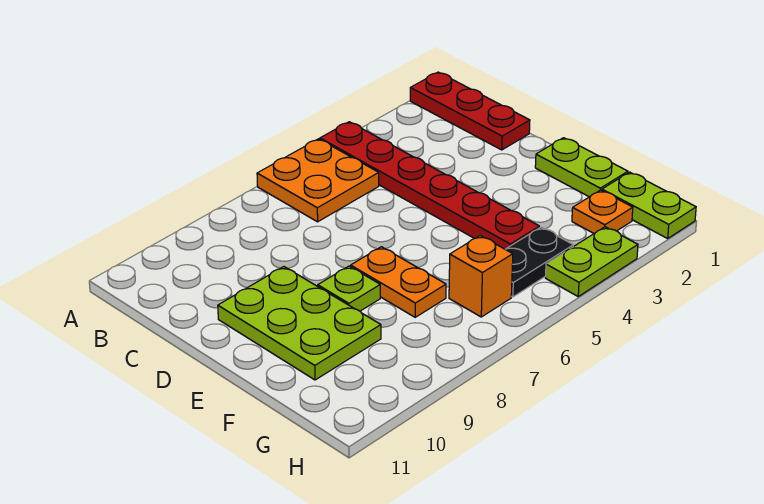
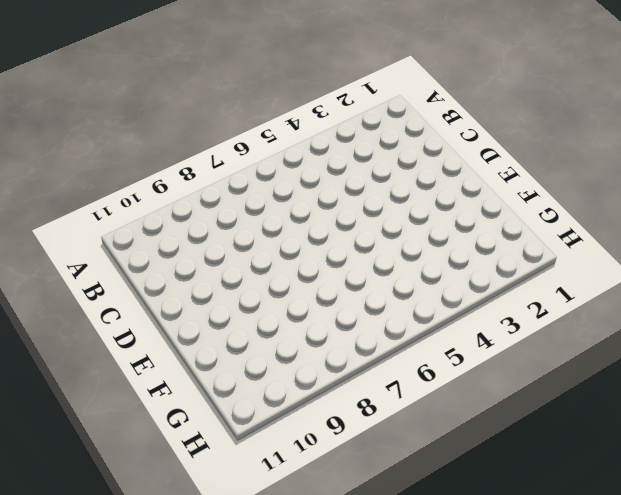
none -> red plate A1:C1 level 1
none -> red plate A4:F4 level 1
none -> orange plate A5:B6 level 1

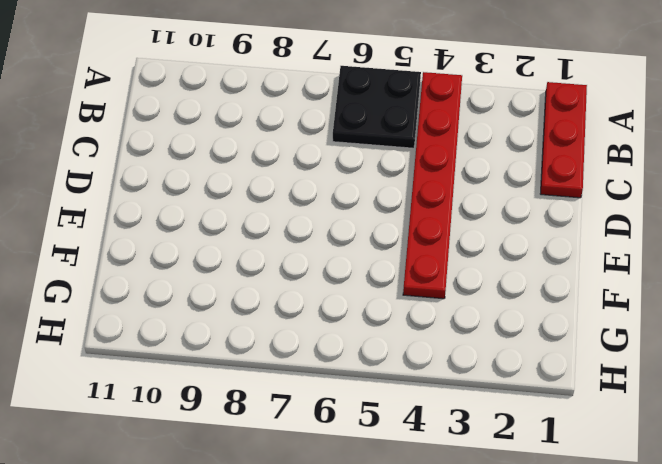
black plate A5:B6 level 1 -> orange plate A5:B6 level 1
none -> lime plate D9:F10 level 1
none -> lime plate E1:F1 level 1
none -> orange plate E7:F7 level 1

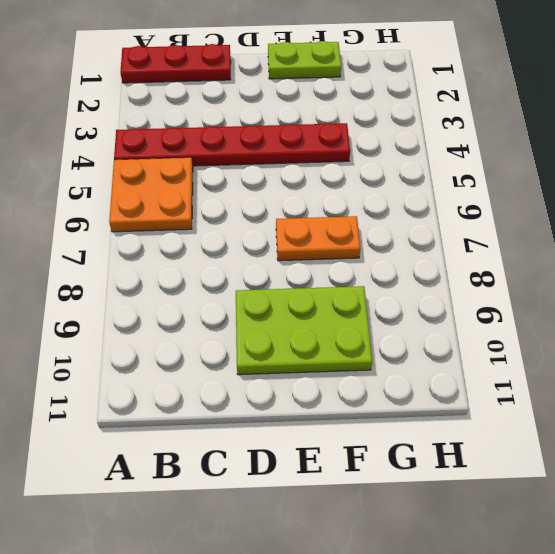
none -> lime plate E8 level 1
none -> lime plate G1:H1 level 1
none -> orange plate G2 level 1

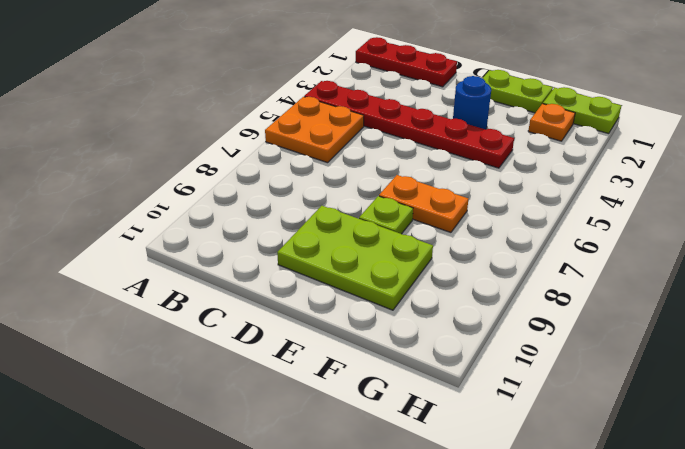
blue round brick E3 level 1 -> none
none -> black plate G4:G5 level 1
none -> orange brick G6 level 1
none -> lime plate H3:H4 level 1

